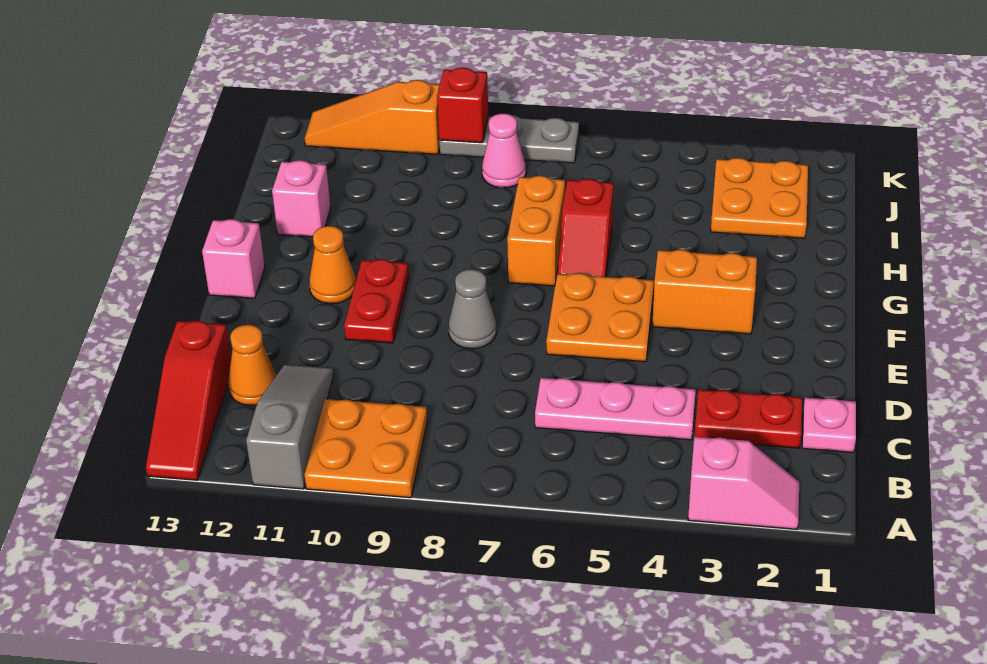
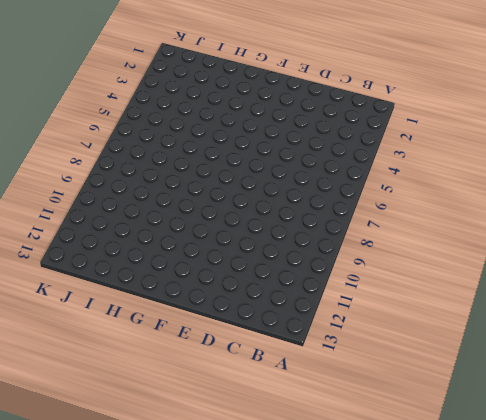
none -> pink slope A2:A3 level 1 top 3
none -> orange plate A9:B10 level 1
none -> grey slope A11:C11 level 1 top A

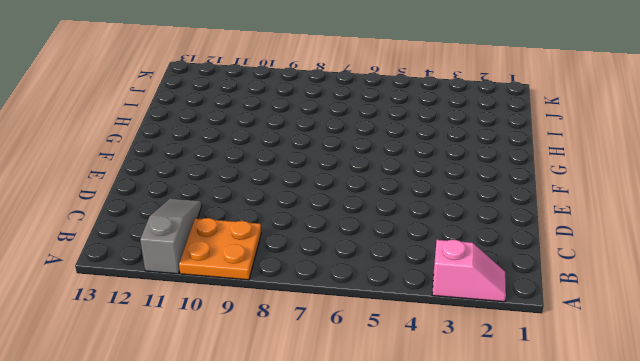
none -> red slope A13:C13 level 1 top C
none -> pink plate C1 level 1
none -> red plate C2:C3 level 1

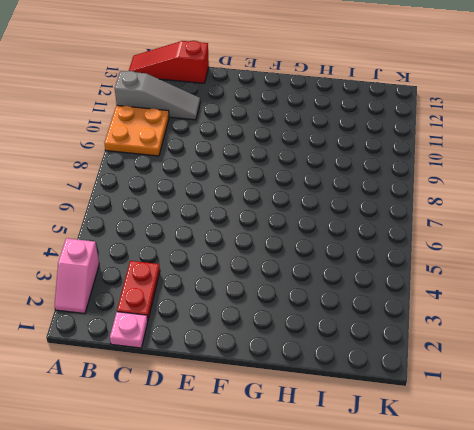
none -> pink plate C4:C6 level 1
none -> orange cone C12 level 1
none -> orange plate E5:F6 level 1

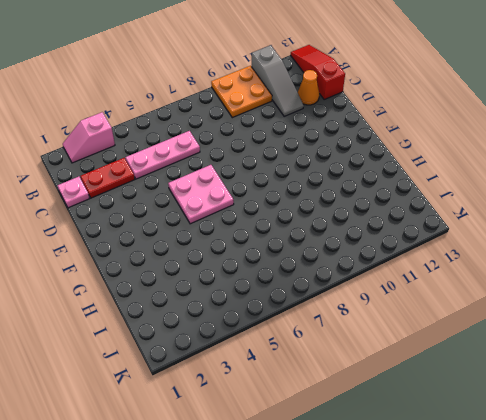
pink plate E5:F6 level 1 -> orange plate E5:F6 level 1
none -> grey cone E8 level 1
none -> red plate E10:F10 level 1
none -> orange brick F3:F4 level 1

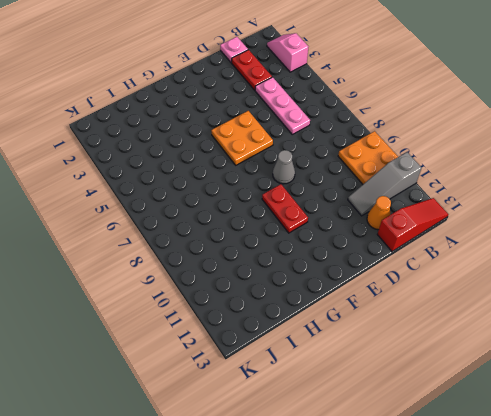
red plate F9:F10 level 1 -> red plate E10:F10 level 1
none -> orange brick F3:F4 level 1
none -> orange cone F11 level 1
none -> pink brick F13 level 1

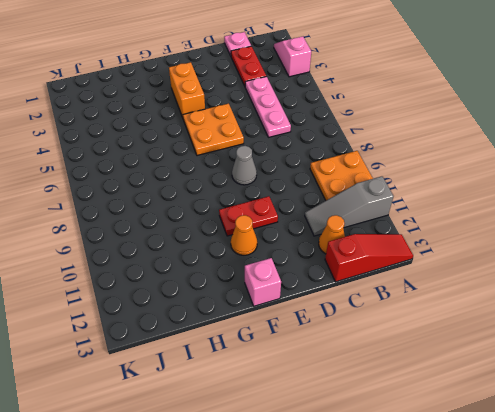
none -> red slope G6:H6 level 1 top H
none -> orange brick G7:H7 level 1
none -> pink brick H12 level 1

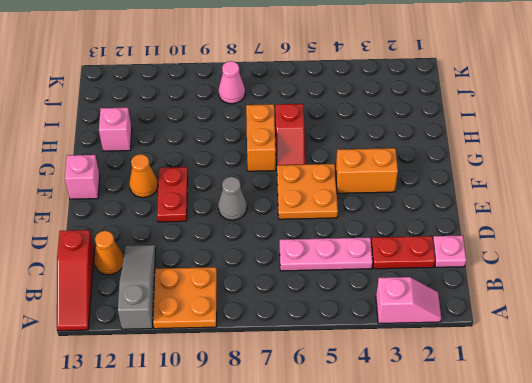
none -> orange plate I2:J3 level 1
none -> grey plate K7:K9 level 1
none -> orange slope K10:K12 level 1 top 10

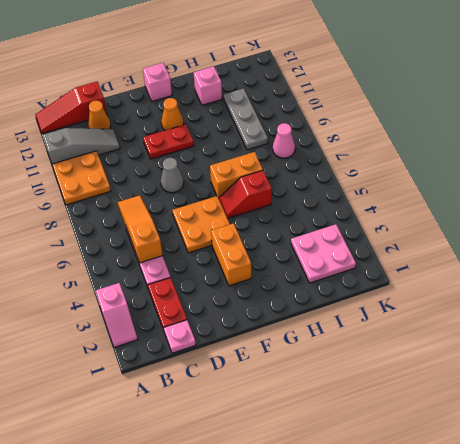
orange slope C5:C7 level 2 top 5 -> orange slope K10:K12 level 1 top 10
pink plate I2:J3 level 1 -> orange plate I2:J3 level 1
grey plate I9:I11 level 1 -> grey plate K7:K9 level 1
none -> red brick K9 level 2

